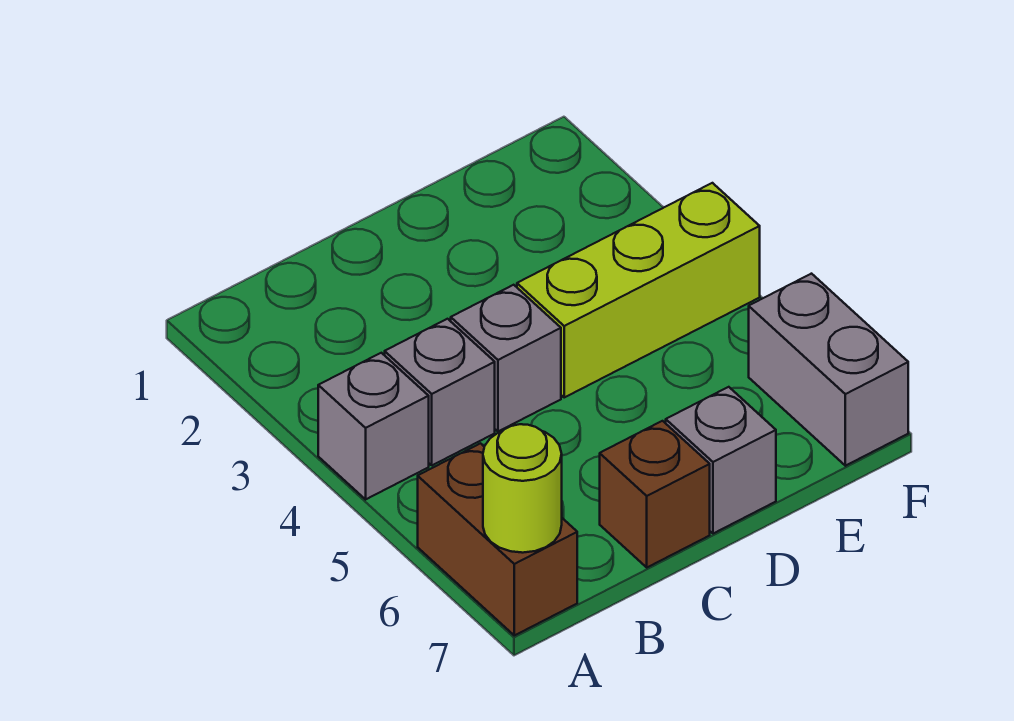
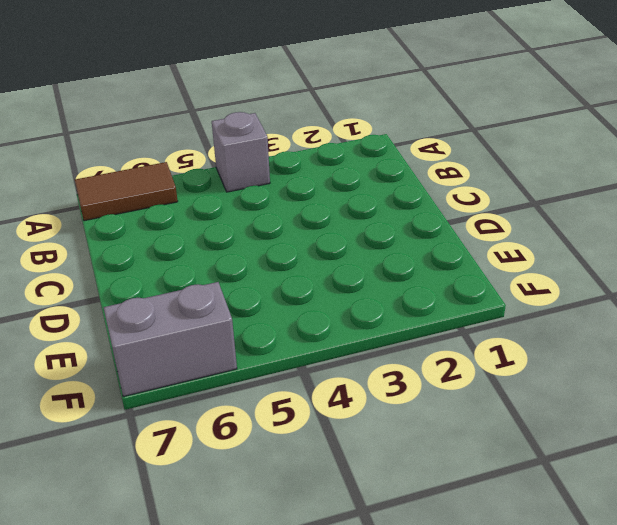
brown tile A6:A7 level 1 -> brown brick A6:A7 level 1
none -> grey brick B4 level 1
none -> grey brick C4 level 1

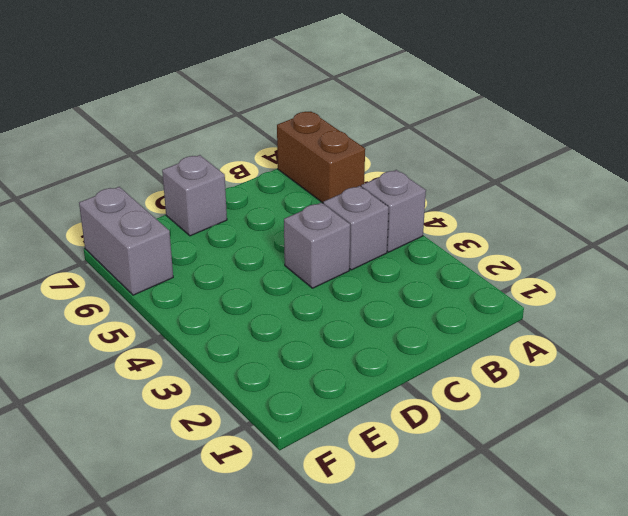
none -> brown brick C7 level 1
none -> lime brick D4:F4 level 1

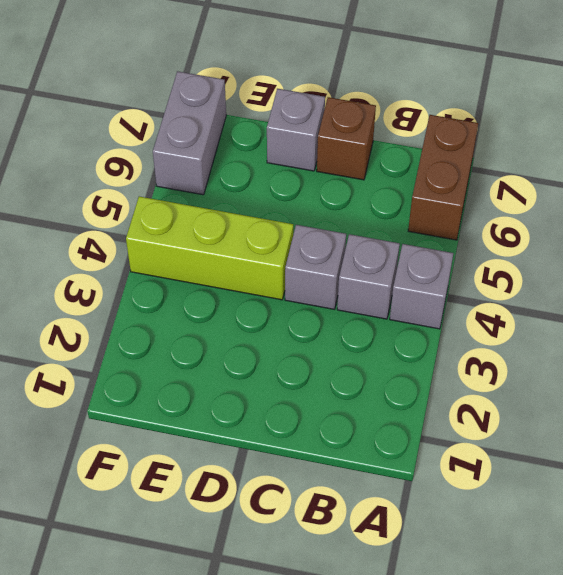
none -> lime round brick A7 level 2

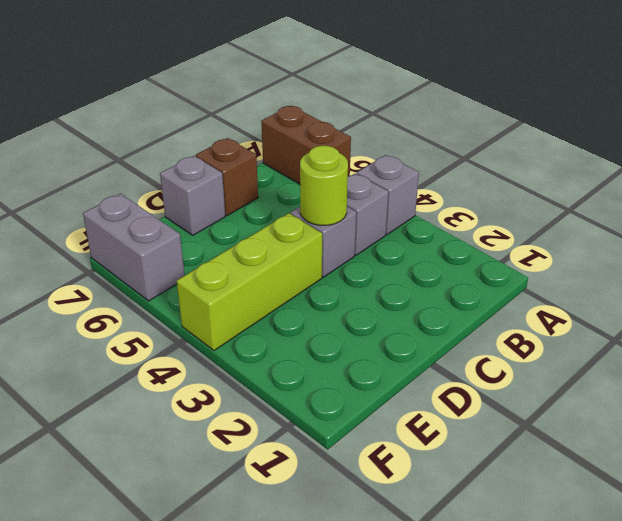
lime round brick C4 level 2 -> lime round brick A7 level 2

